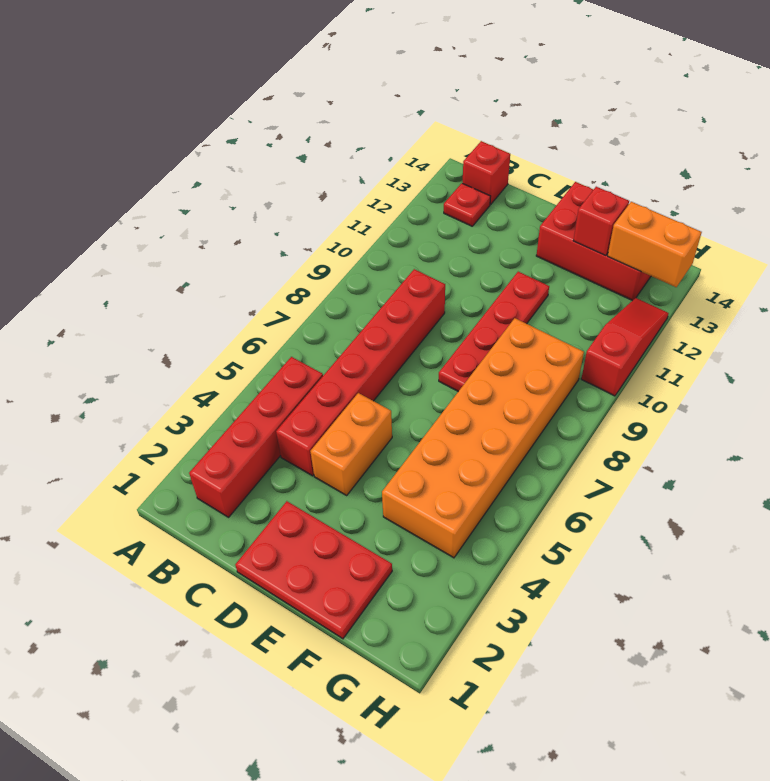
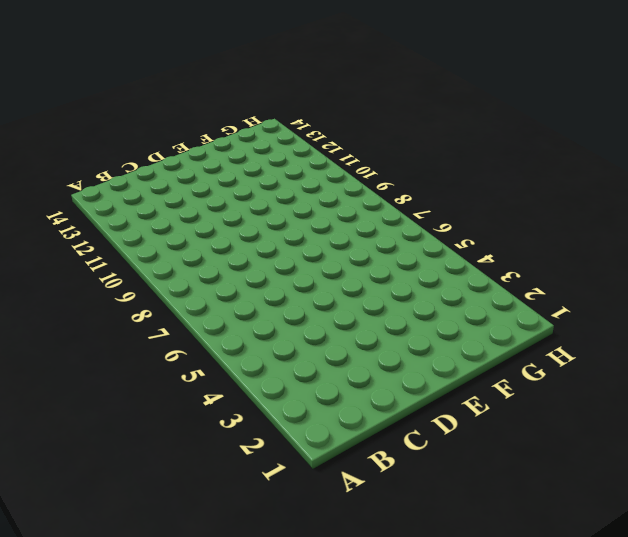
none -> red brick B2:B5 level 1
none -> red plate B13 level 1
none -> red brick B14 level 1

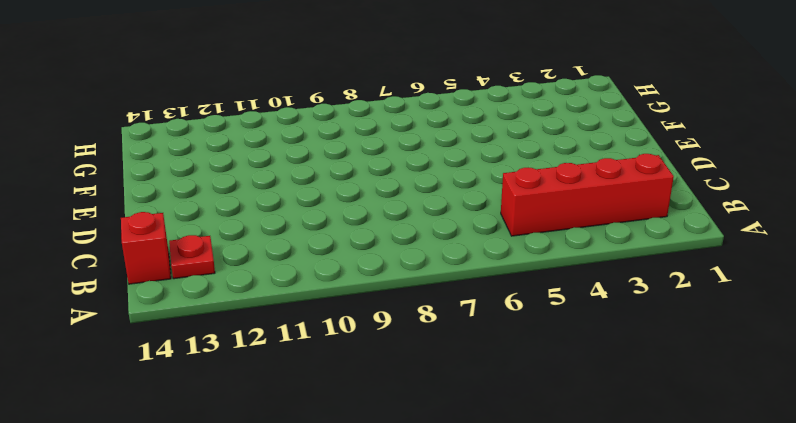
none -> red brick C4:C9 level 1
none -> red plate D1:F2 level 1
none -> orange brick D4:D5 level 1

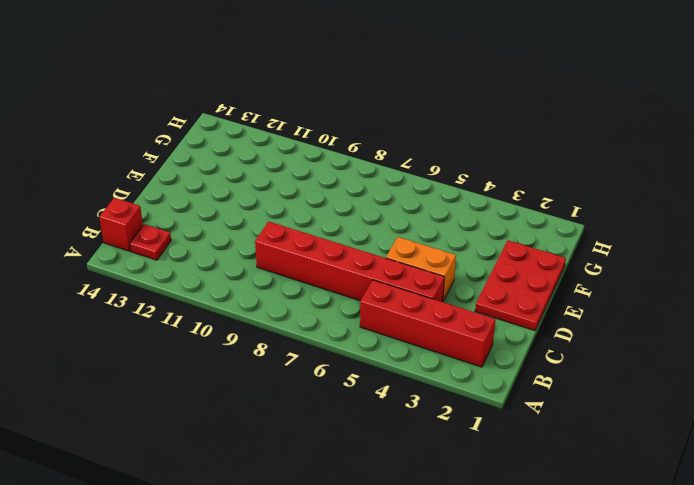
none -> red plate E8:E11 level 1
none -> red brick E13:G14 level 1
none -> orange brick F4:G9 level 1

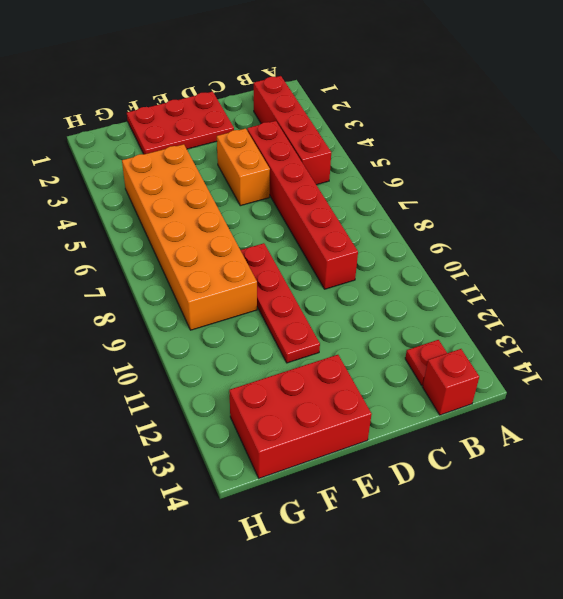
none -> red slope H10:H12 level 1 top 10
none -> red brick F13 level 2
none -> orange brick G13:H13 level 2

